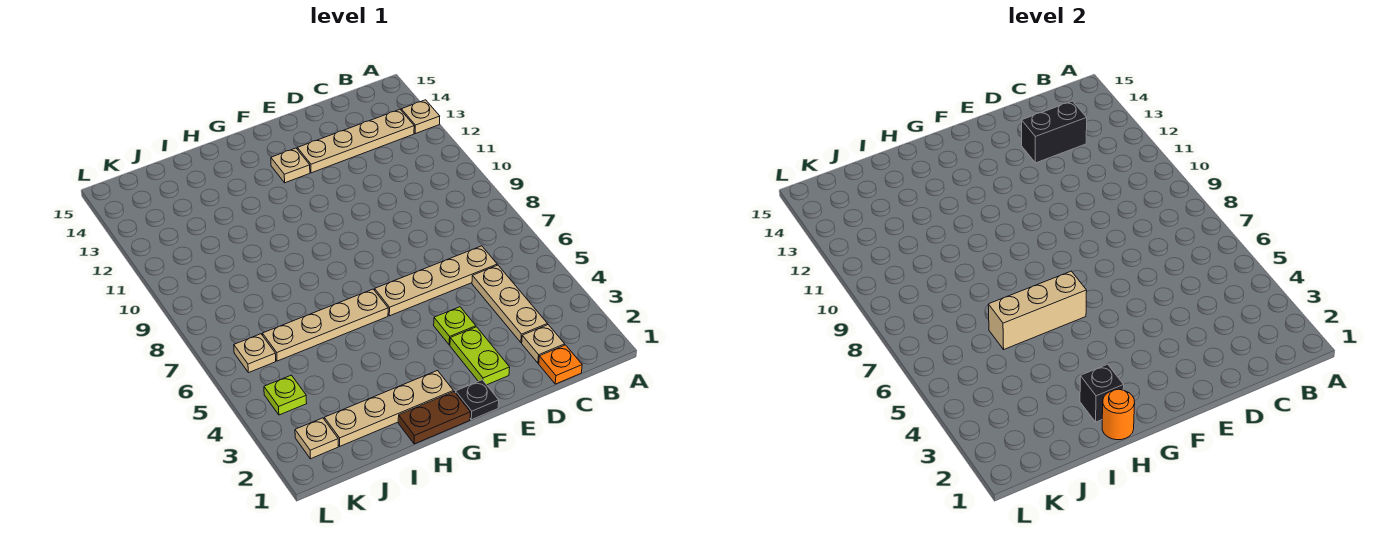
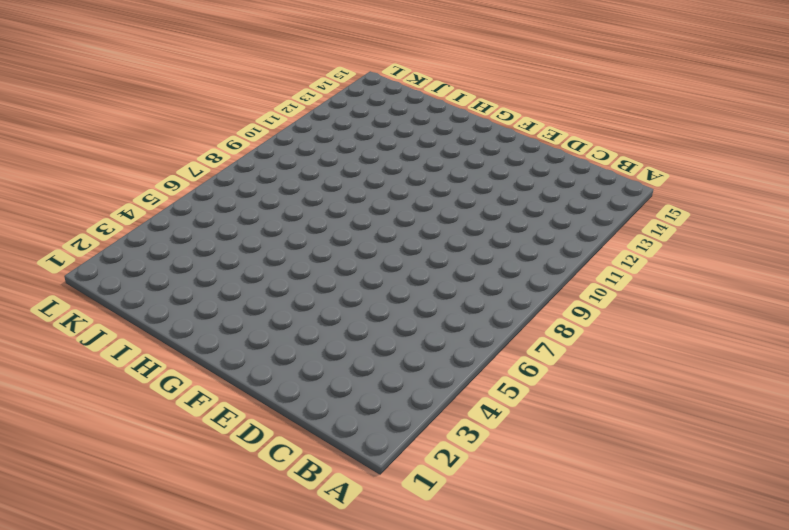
none -> tan plate A13 level 1
none -> tan plate B13:E13 level 1
none -> orange plate C1 level 1

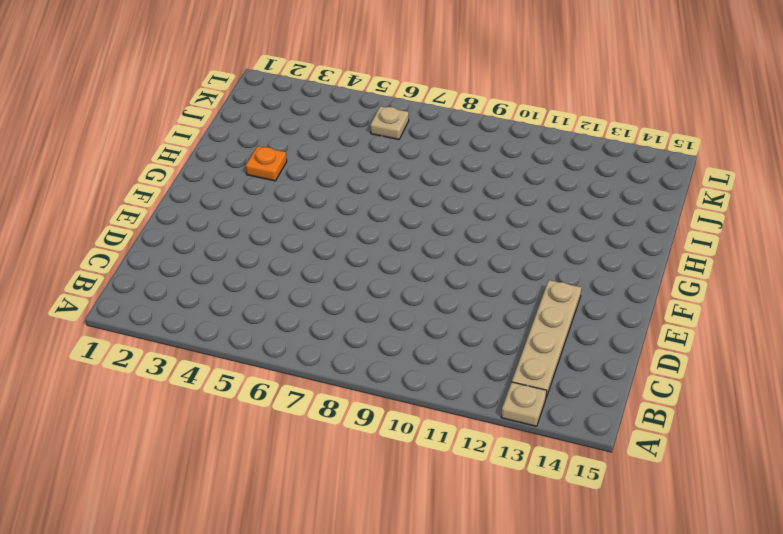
orange plate H3 level 1 -> orange plate C1 level 1
none -> tan plate C2 level 1
none -> tan plate C3:C5 level 1
none -> tan plate C6:F6 level 1

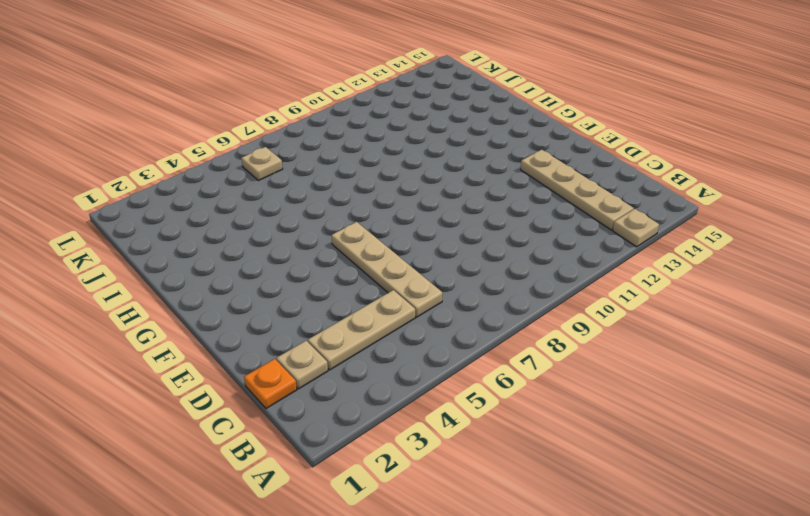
none -> lime plate E2:E3 level 1
none -> lime plate E4 level 1
none -> black plate F1 level 1

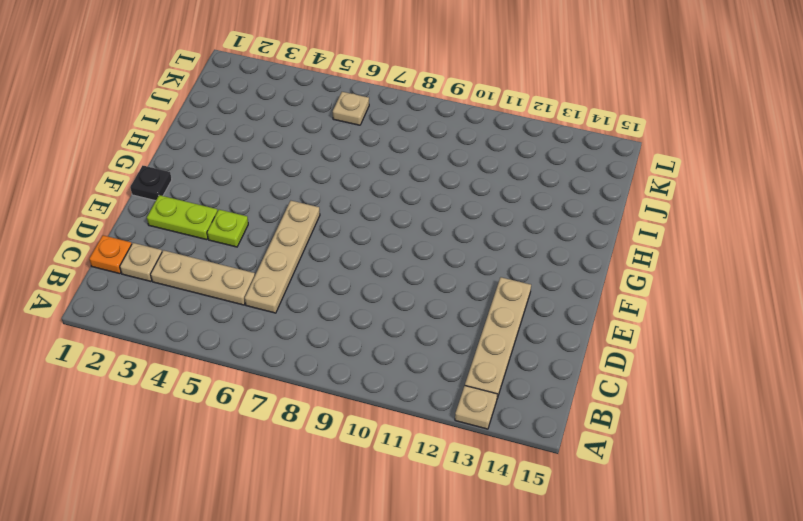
none -> tan plate F13 level 1
none -> brown plate G1:H1 level 1
none -> tan plate G2:J2 level 1

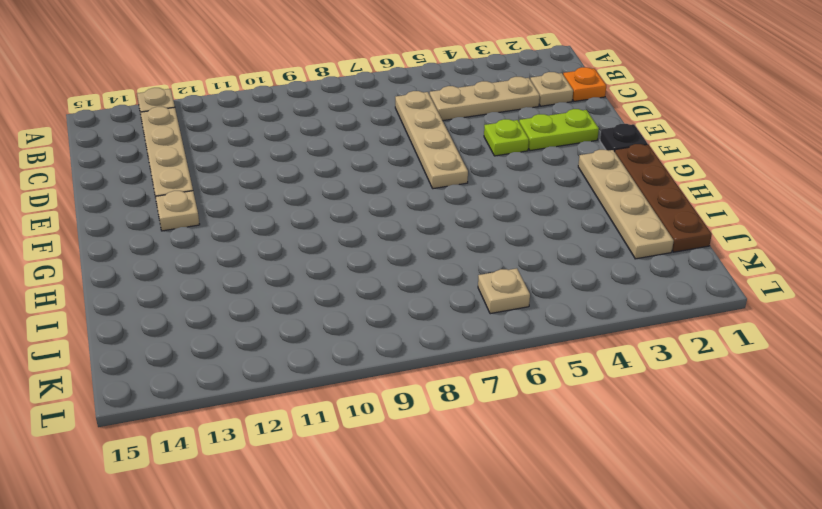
brown plate G1:J1 level 1 -> brown plate G1:H1 level 1
none -> tan plate G6:J6 level 1
none -> tan plate K2 level 1
none -> lime plate K4 level 1

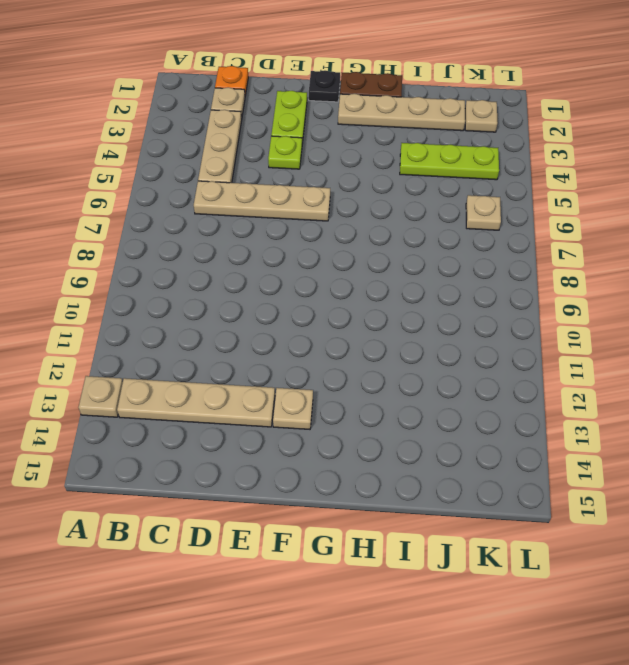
lime plate I4:K4 level 1 -> lime plate K4 level 1
none -> tan plate G6:J6 level 1
none -> black brick C13:D13 level 2
none -> tan brick G6:I6 level 2

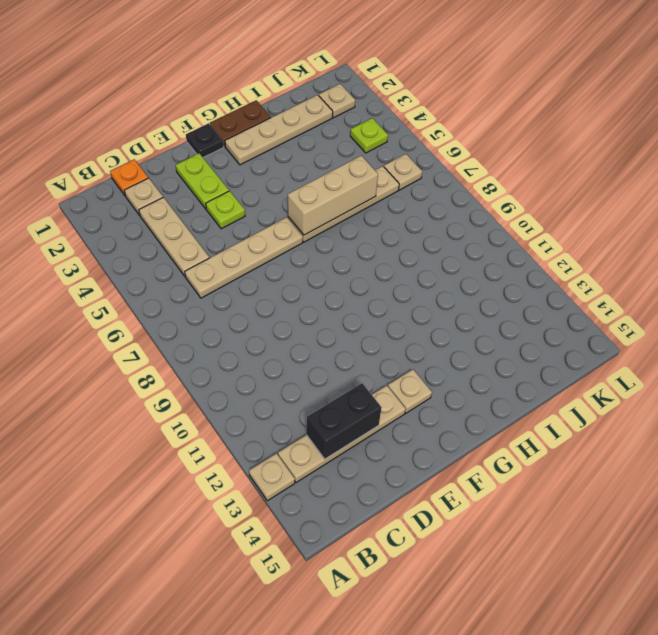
none -> orange round brick H1 level 2
none -> black brick H2 level 2

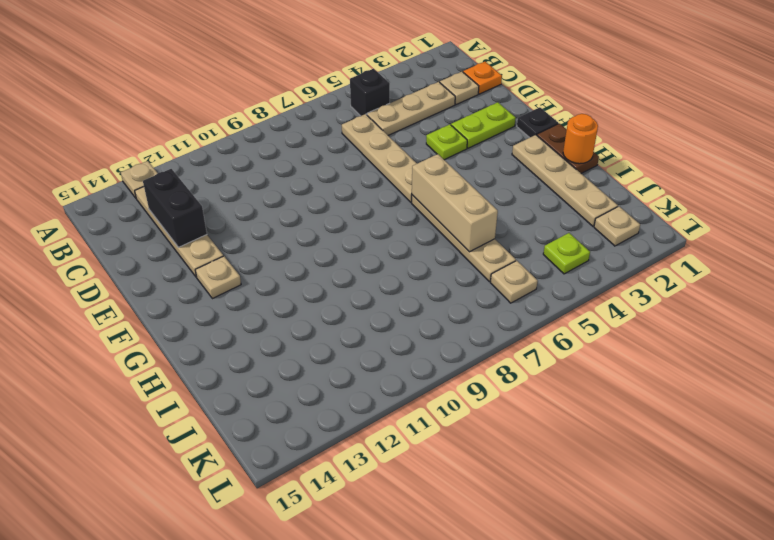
black brick B5 level 1 -> black brick H2 level 2

